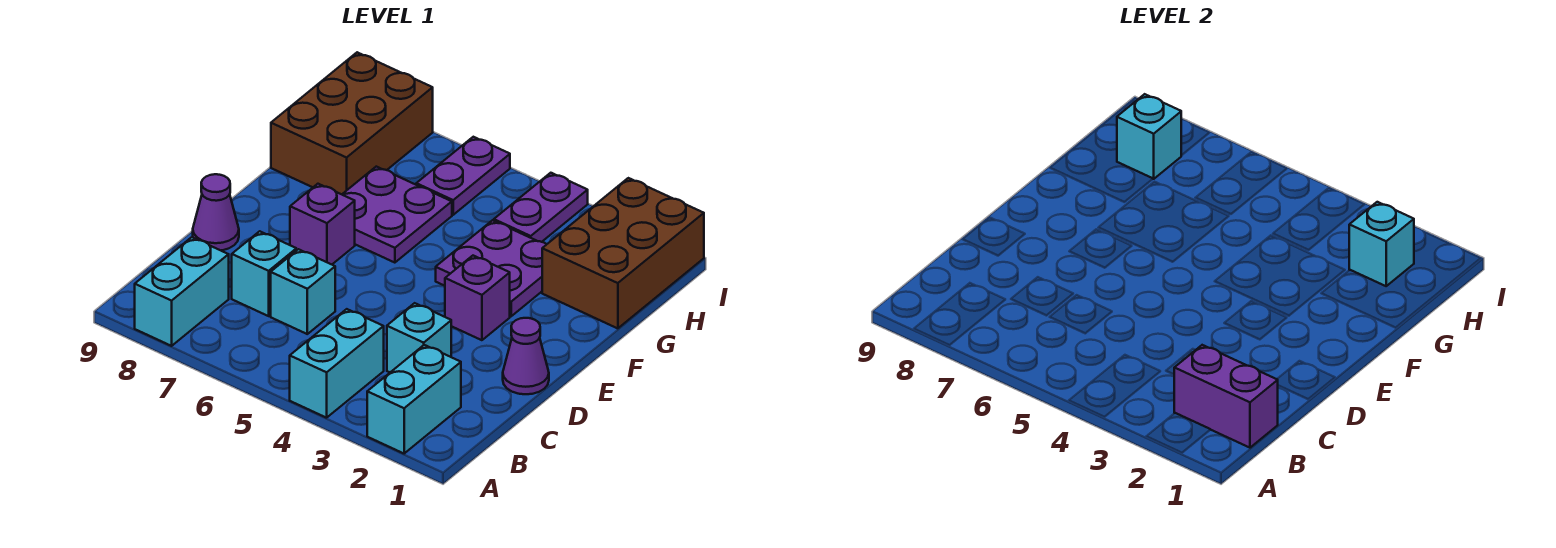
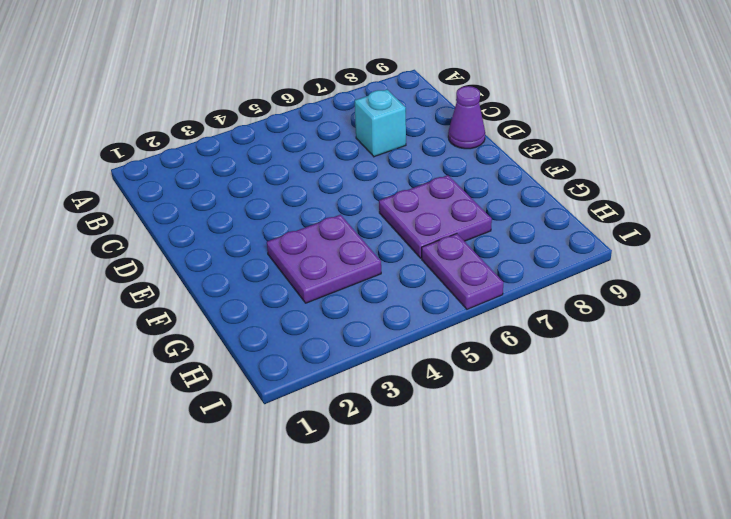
none -> cyan brick A2:B2 level 1
none -> cyan brick A4:B4 level 1
none -> cyan brick A8:B8 level 1

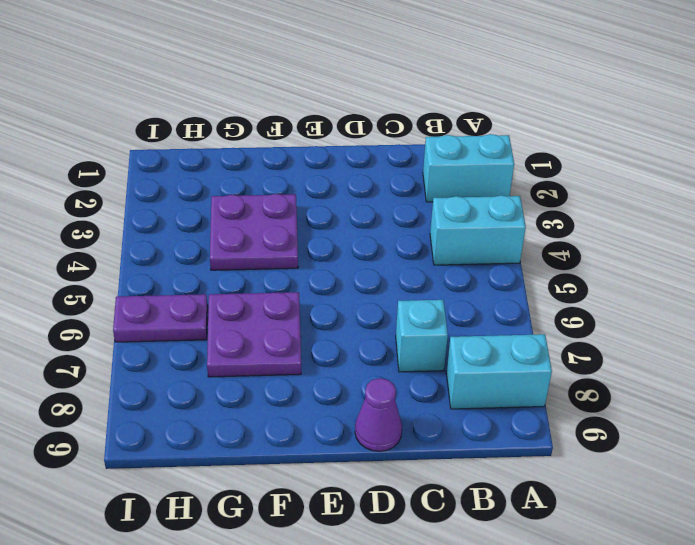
none -> cyan brick C3 level 1
none -> cyan brick C6 level 1
none -> purple cone D1 level 1

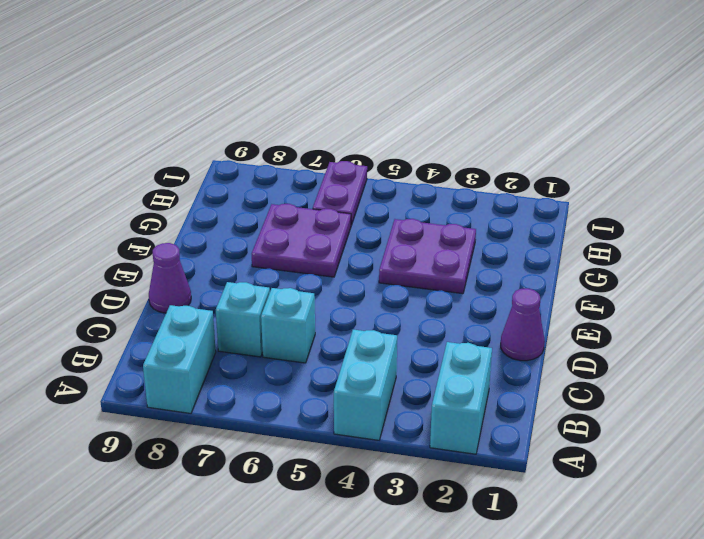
none -> cyan brick C3 level 1
none -> purple brick E3 level 1
none -> purple brick E7 level 1

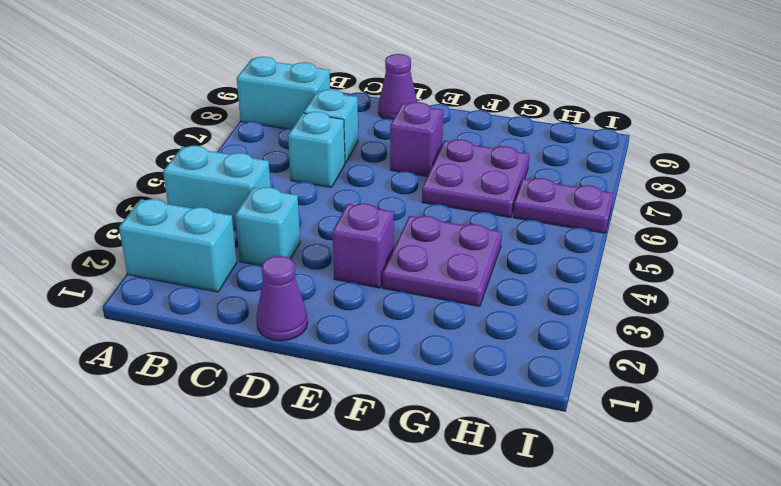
none -> brown brick G1:I2 level 1
none -> brown brick G8:I9 level 1
none -> purple plate H4:I4 level 1

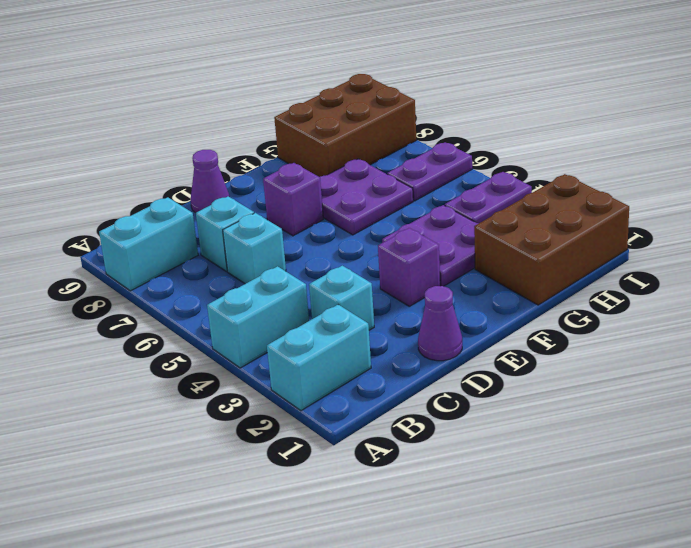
none -> purple brick B1:B2 level 2
none -> cyan brick H2 level 2
none -> cyan brick H8 level 2

